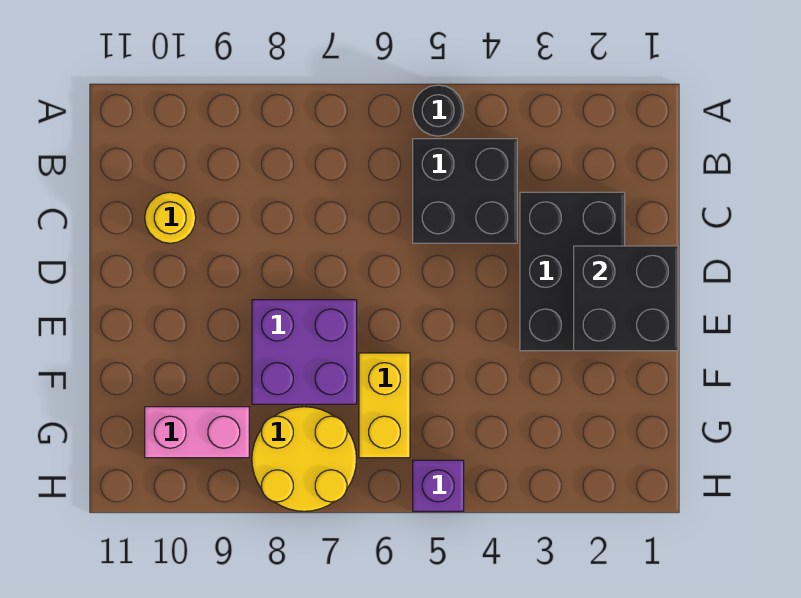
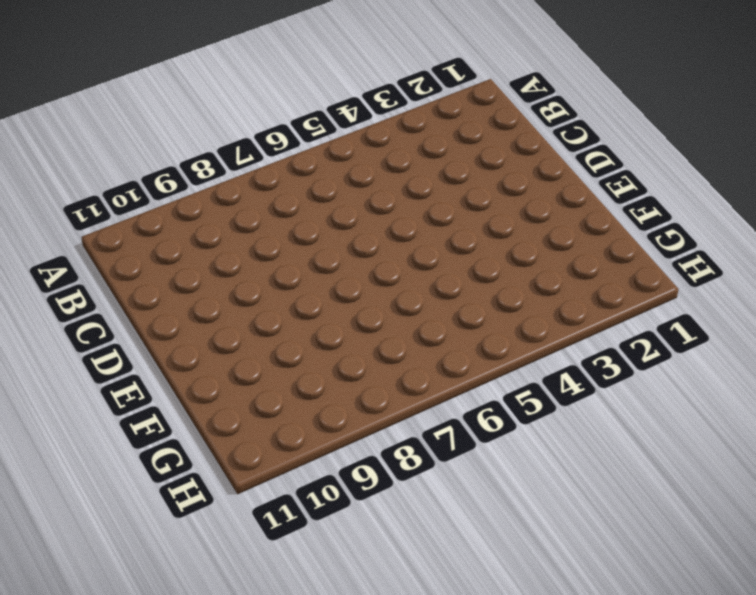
none -> black round brick A5 level 1
none -> black brick B4:C5 level 1

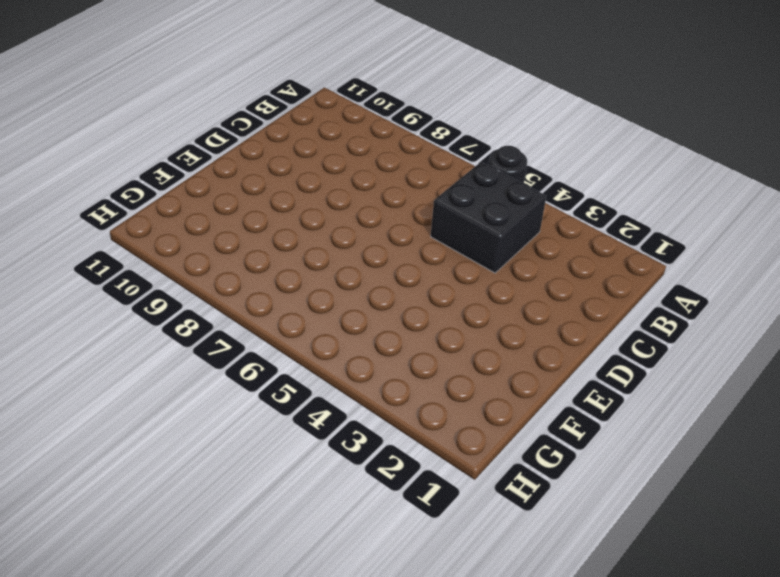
none -> black brick C2:E3 level 1
none -> yellow round brick C10 level 1

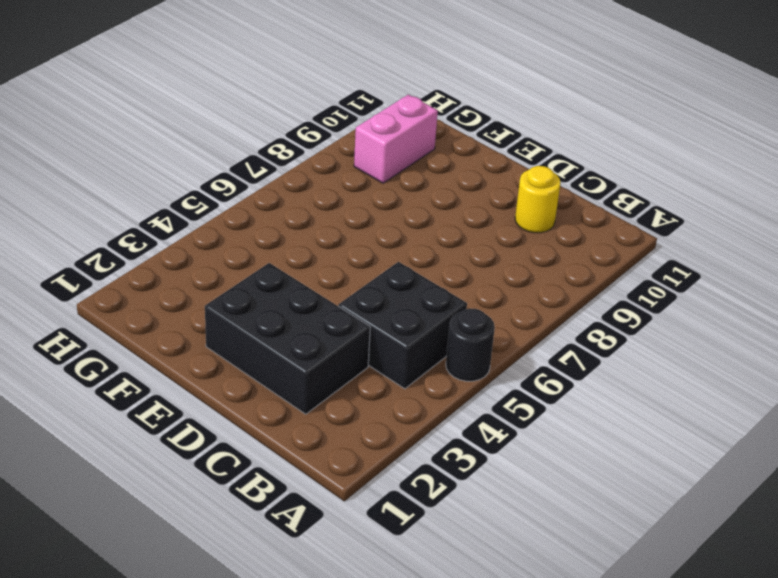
none -> purple brick E7:F8 level 1
none -> yellow brick F6:G6 level 1

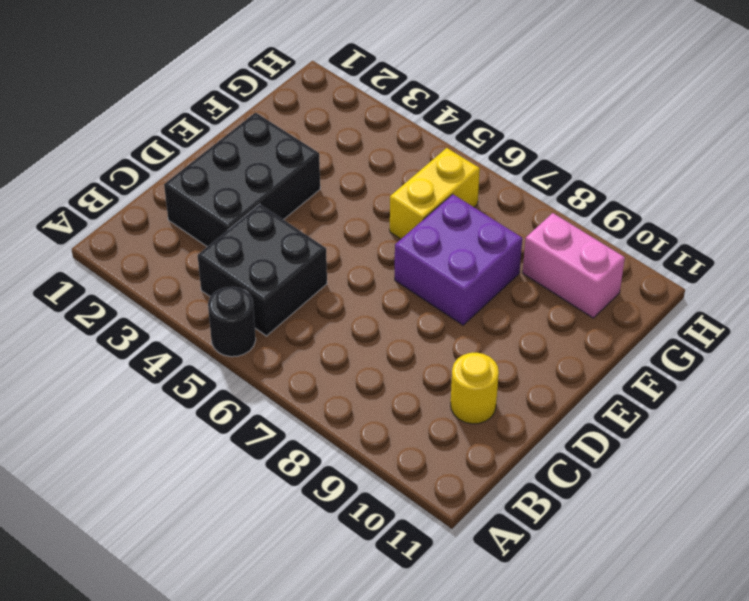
none -> yellow round brick G7:H8 level 1
none -> purple brick H5 level 1

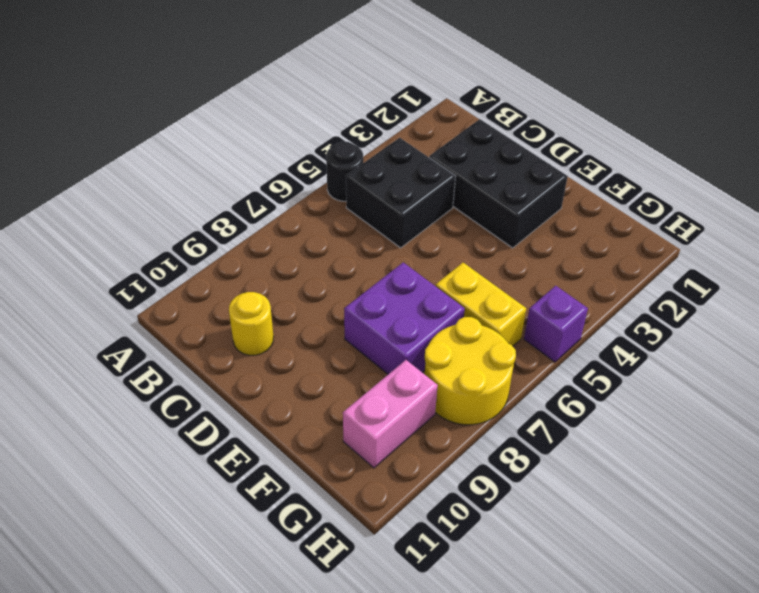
none -> black brick D1:E2 level 2

